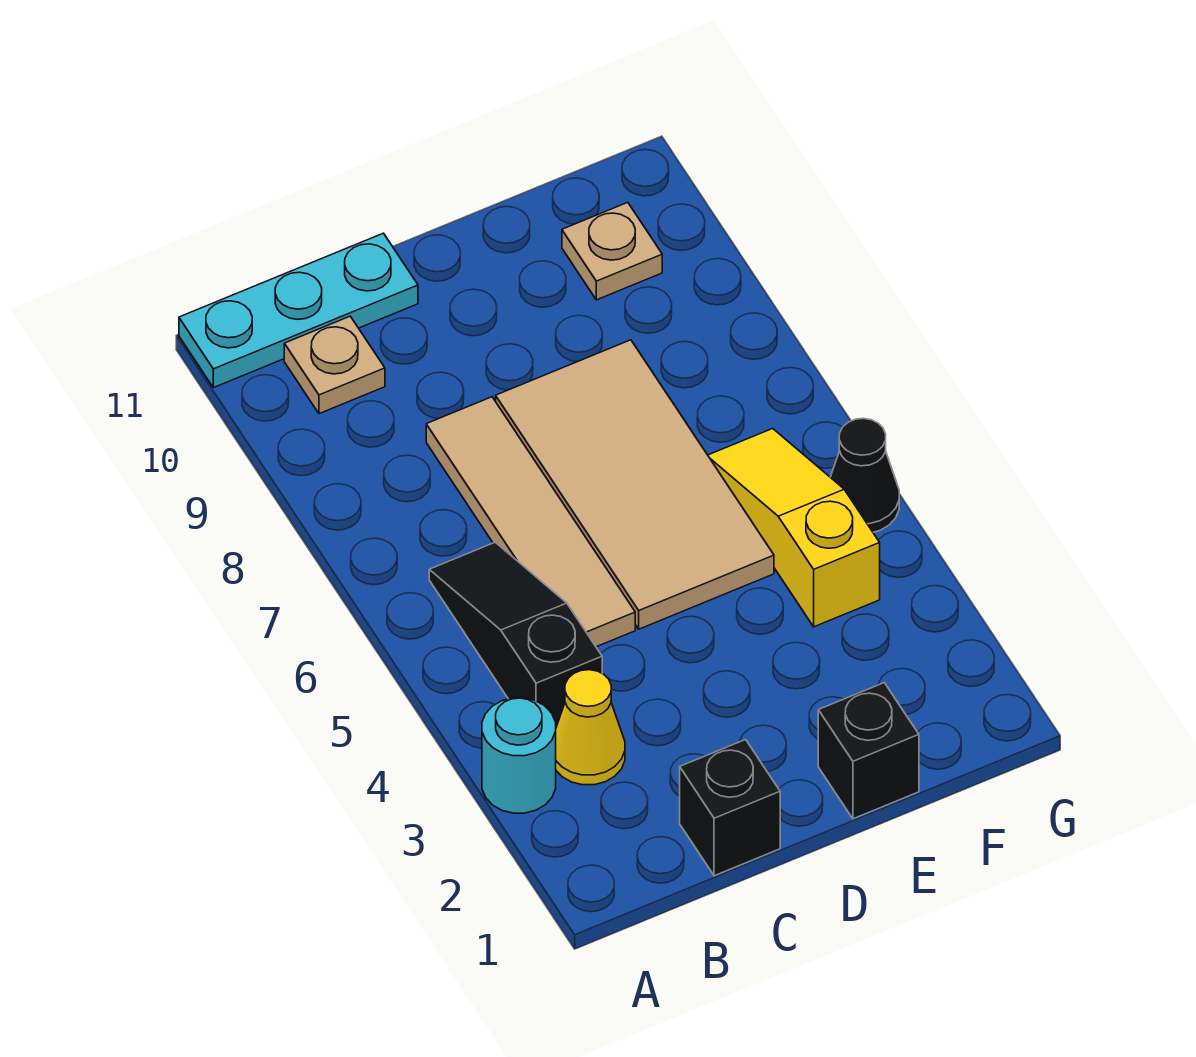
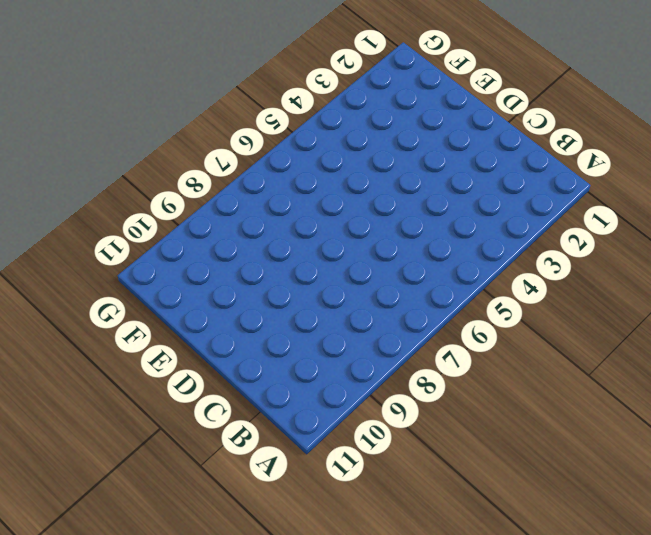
none -> cyan round brick A3 level 1
none -> cyan plate A11:C11 level 1
none -> yellow cone B3 level 1

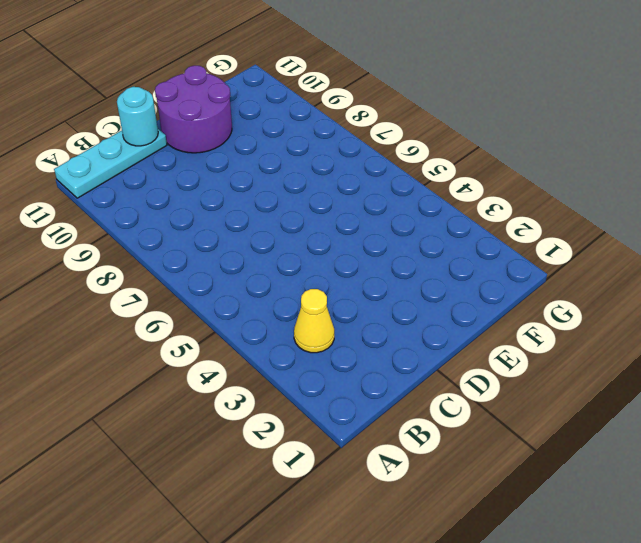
cyan round brick C11 level 2 -> cyan round brick A3 level 1
purple round brick D10:E11 level 1 -> none
none -> black slope B4:B6 level 1 top 4
none -> tan plate B10 level 1
none -> black brick C1 level 1

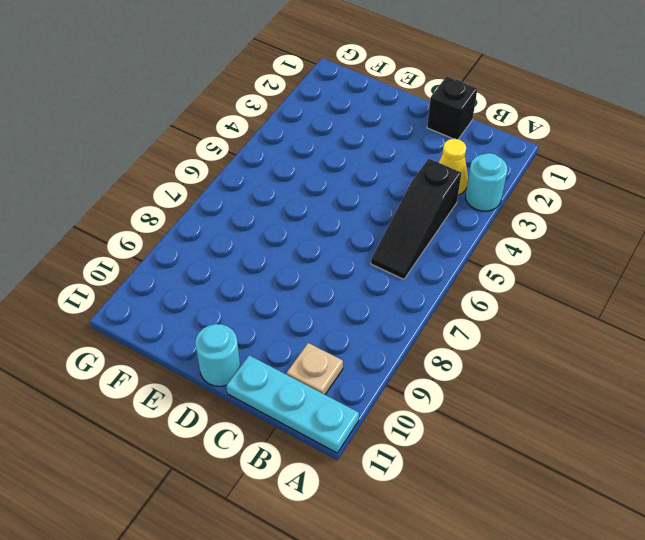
cyan round brick D11 level 1 -> none
none -> tan tile C5:C8 level 1
none -> tan tile D5:E8 level 1
none -> black brick E1 level 1

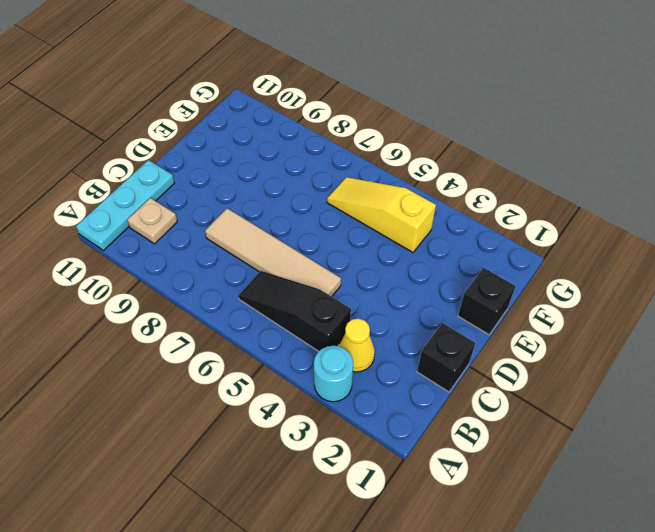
none -> tan tile D5:E8 level 1
none -> tan plate F10 level 1
none -> black cone G5 level 1

